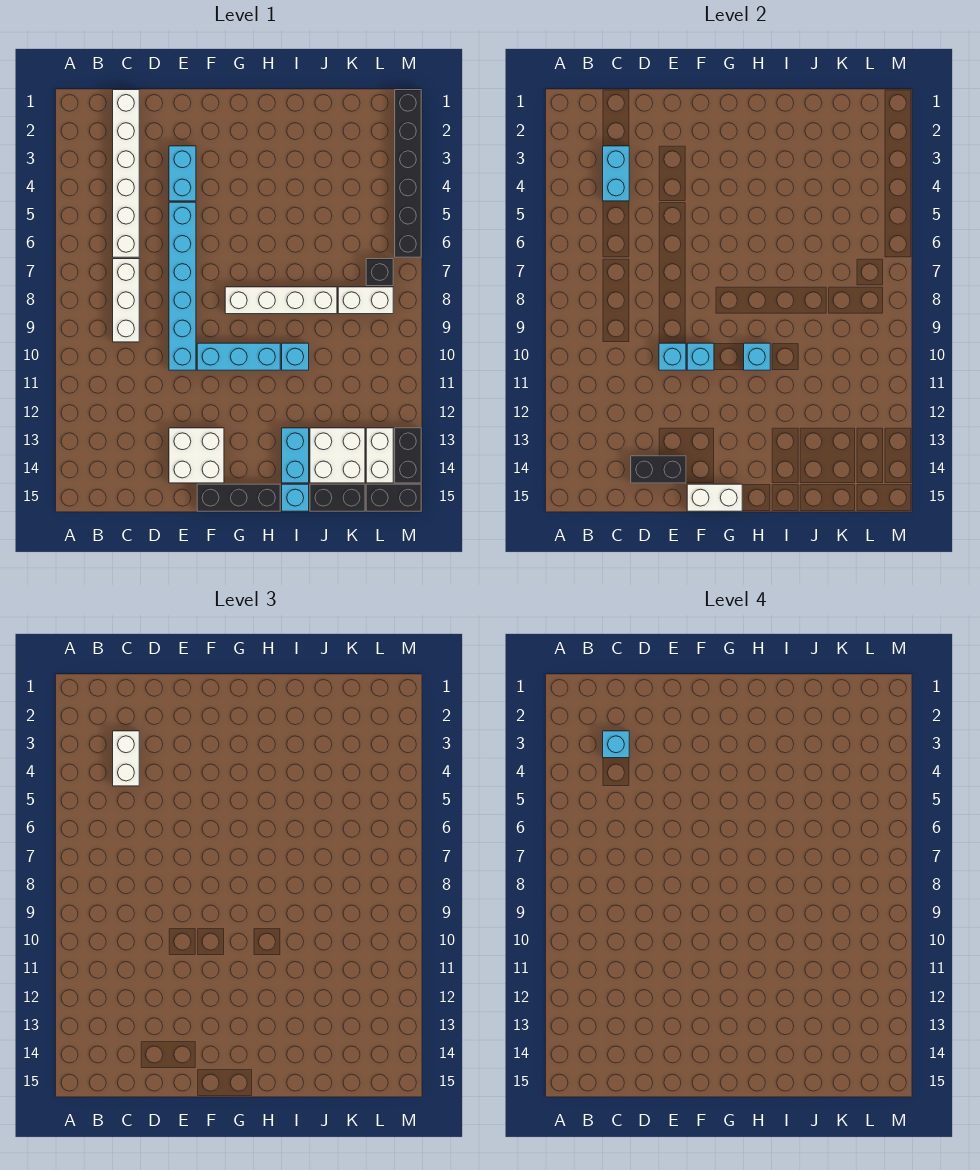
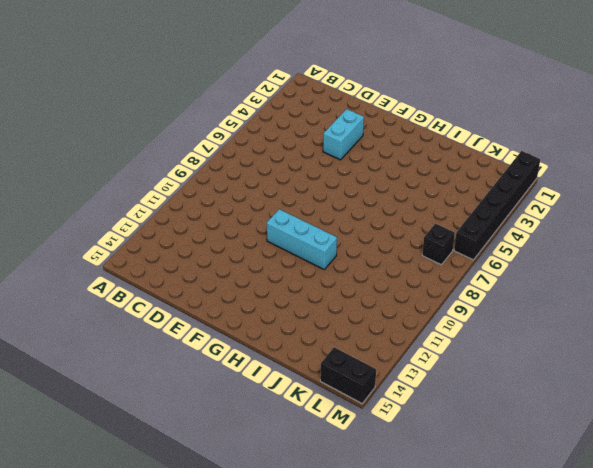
none -> white brick C1:C6 level 1
none -> white brick C7:C9 level 1
none -> cyan brick E5:E10 level 1

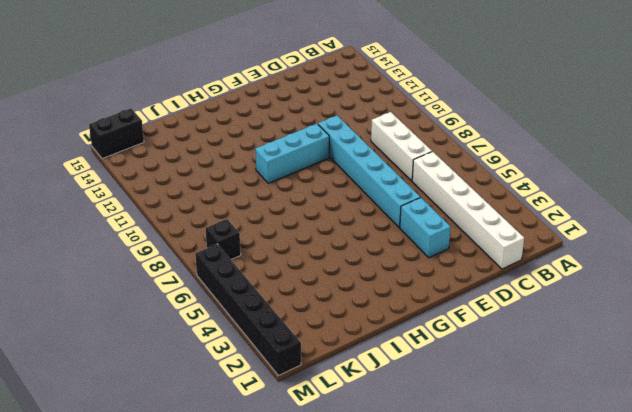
none -> white brick E13:F14 level 1
none -> black brick F15:H15 level 1
none -> white brick G8:J8 level 1

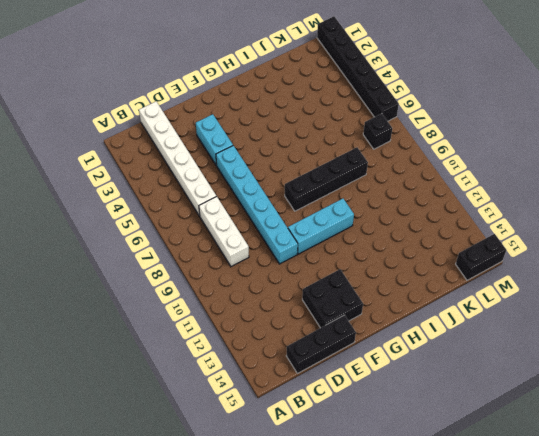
black brick C15:E15 level 1 -> black brick F15:H15 level 1
black brick E13:F14 level 1 -> white brick E13:F14 level 1
black brick G8:J8 level 1 -> white brick G8:J8 level 1
none -> cyan brick I10 level 1
none -> cyan brick I13:I14 level 1
none -> cyan brick I15 level 1

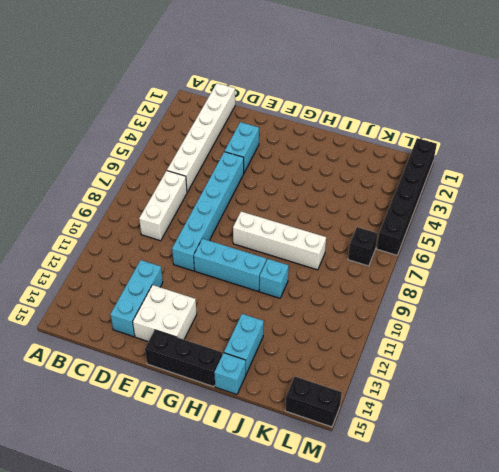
cyan brick D12:D14 level 1 -> none
none -> white brick J13:K14 level 1
none -> black brick J15:K15 level 1
none -> white brick K8:L8 level 1

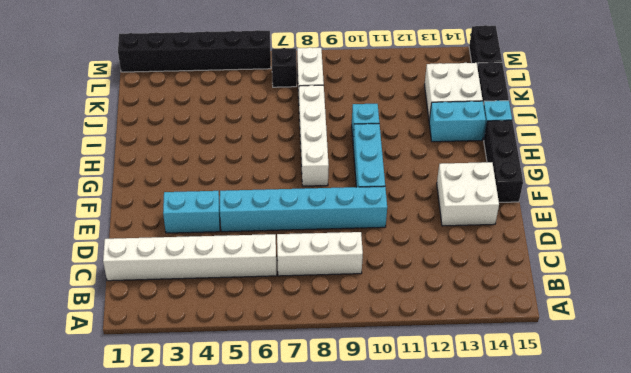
none -> white brick L13:L14 level 1
none -> black brick M13:M14 level 1
none -> cyan brick C3:C4 level 2

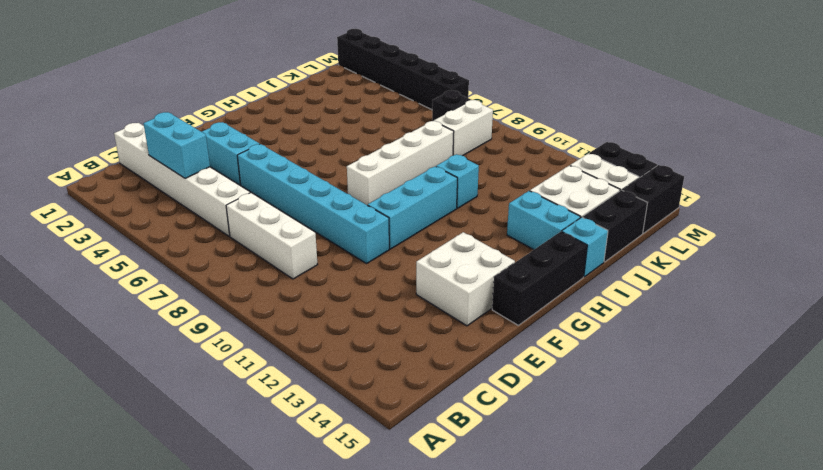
none -> black brick D14:E14 level 2
none -> cyan brick E10 level 2
none -> cyan brick F10 level 2

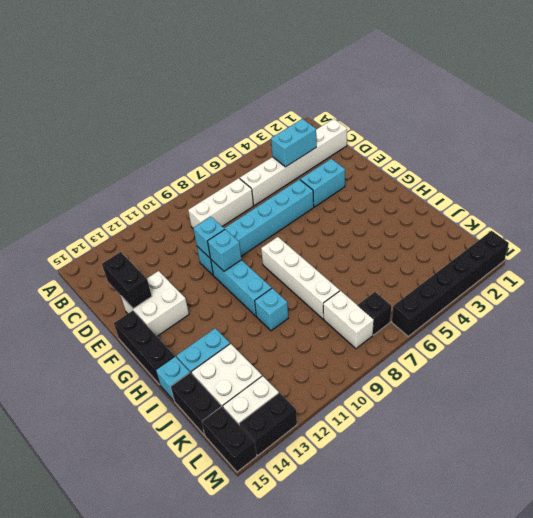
none -> white brick F15:G15 level 2
none -> cyan brick H10 level 2
none -> white brick C3:C4 level 3

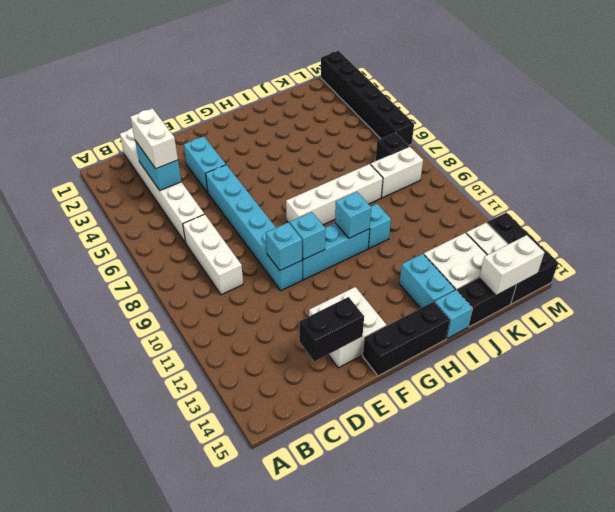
white brick K15:L15 level 2 -> white brick F15:G15 level 2
none -> cyan brick C3 level 4

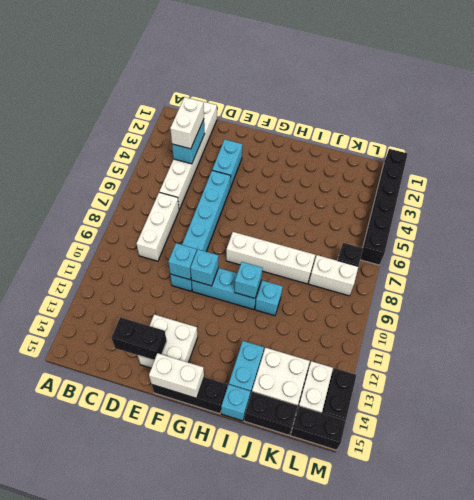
none -> cyan brick C3 level 4

